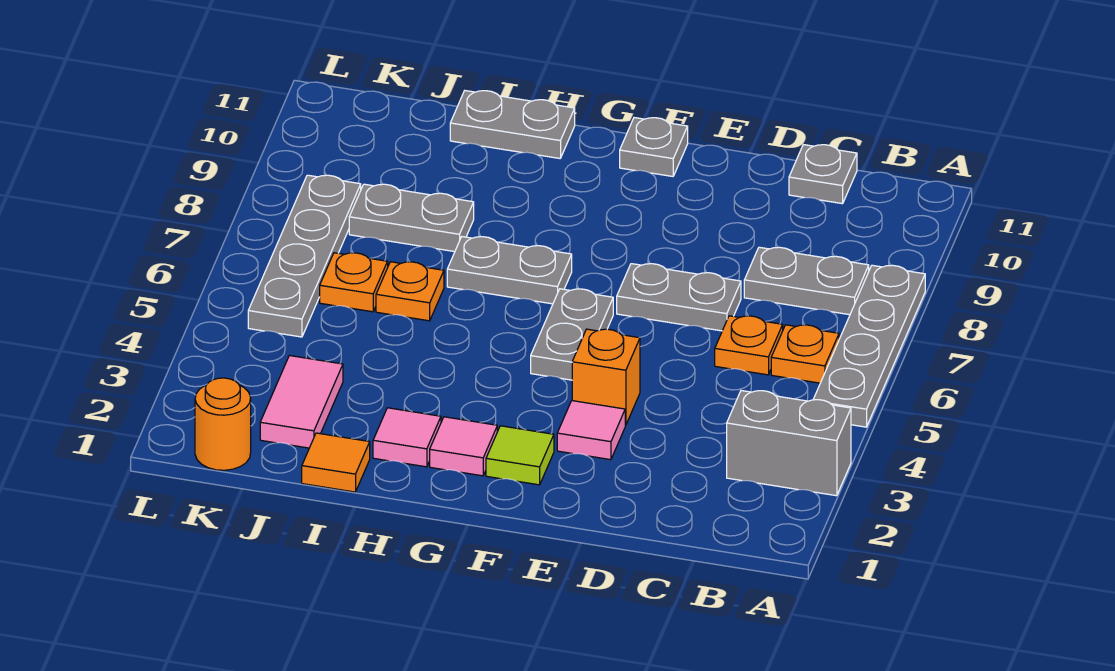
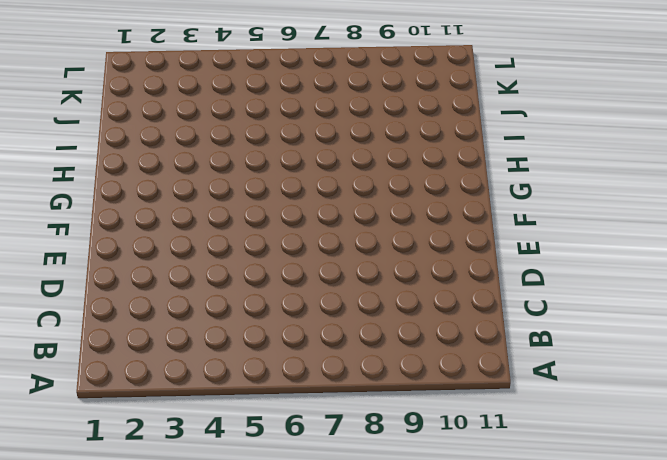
none -> grey brick A3:B3 level 1
none -> grey plate A5:A8 level 1
none -> orange plate B6 level 1

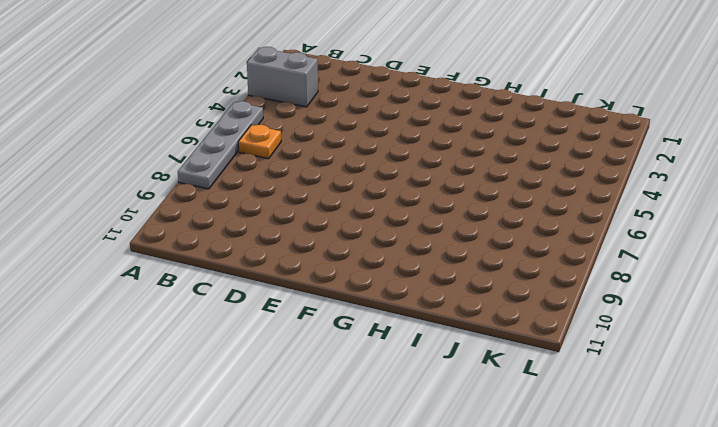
none -> grey plate B8:C8 level 1
none -> orange plate C6 level 1
none -> grey plate C11 level 1

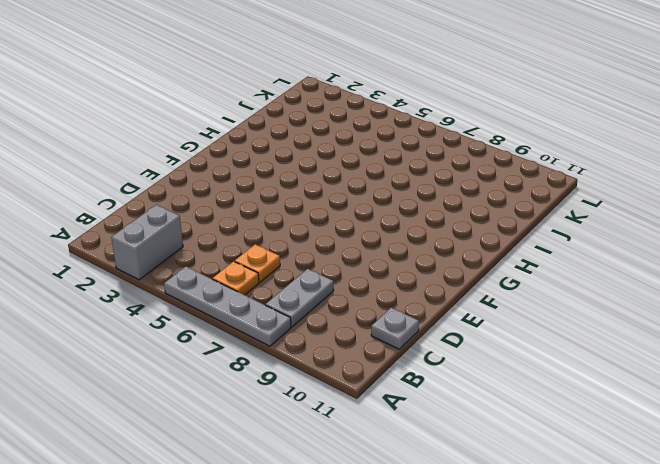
none -> grey plate D7:E7 level 1
none -> pink tile E3 level 1
none -> orange brick E4 level 1

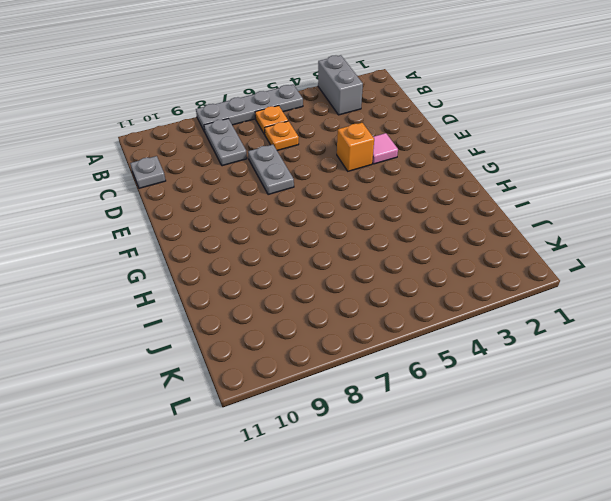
none -> lime tile F2 level 1
none -> grey plate F5:F6 level 1
none -> grey plate F11 level 1

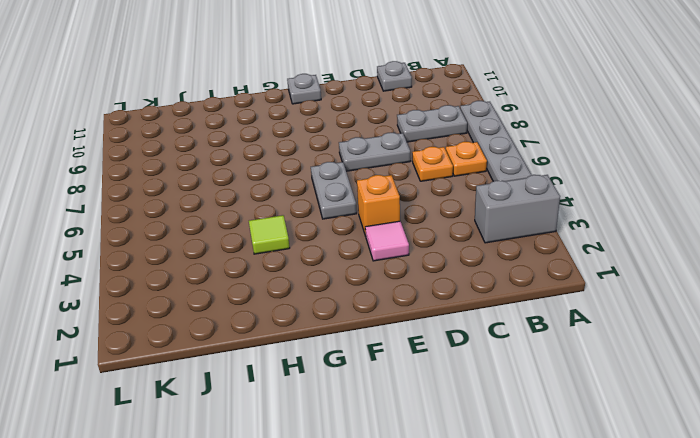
lime tile H4 level 1 -> lime tile F2 level 1
none -> pink tile G2 level 1
none -> grey plate G7:H7 level 1
none -> pink tile H2 level 1

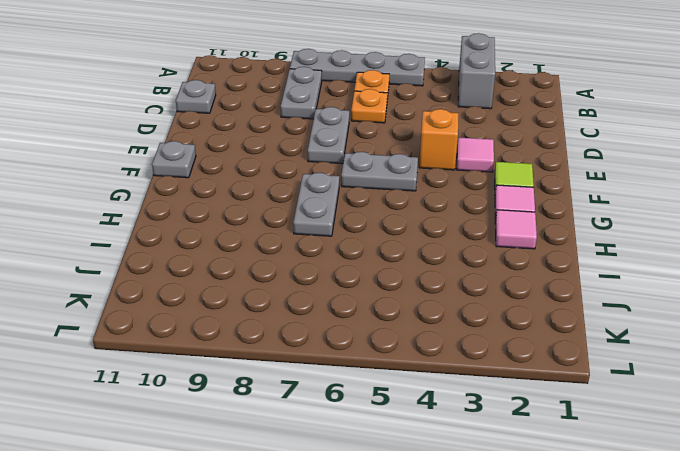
none -> grey plate H11:I11 level 1
none -> orange tile I1 level 1
none -> orange plate I6 level 1

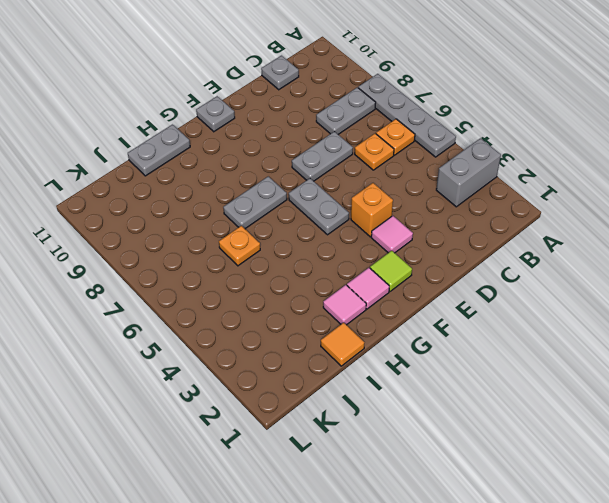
none -> grey plate I8:J8 level 1
none -> pink tile J2:J3 level 1
none -> orange plate J6 level 1

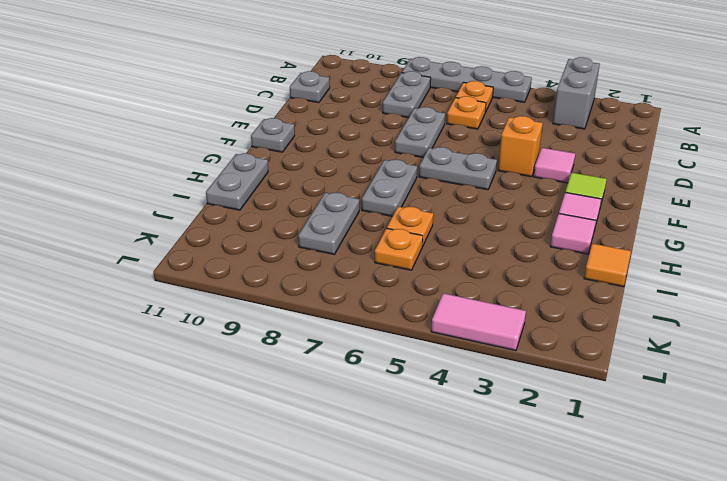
pink tile L3:L4 level 1 -> pink tile J2:J3 level 1
none -> orange round brick K1 level 1
none -> grey plate K5:K8 level 1

